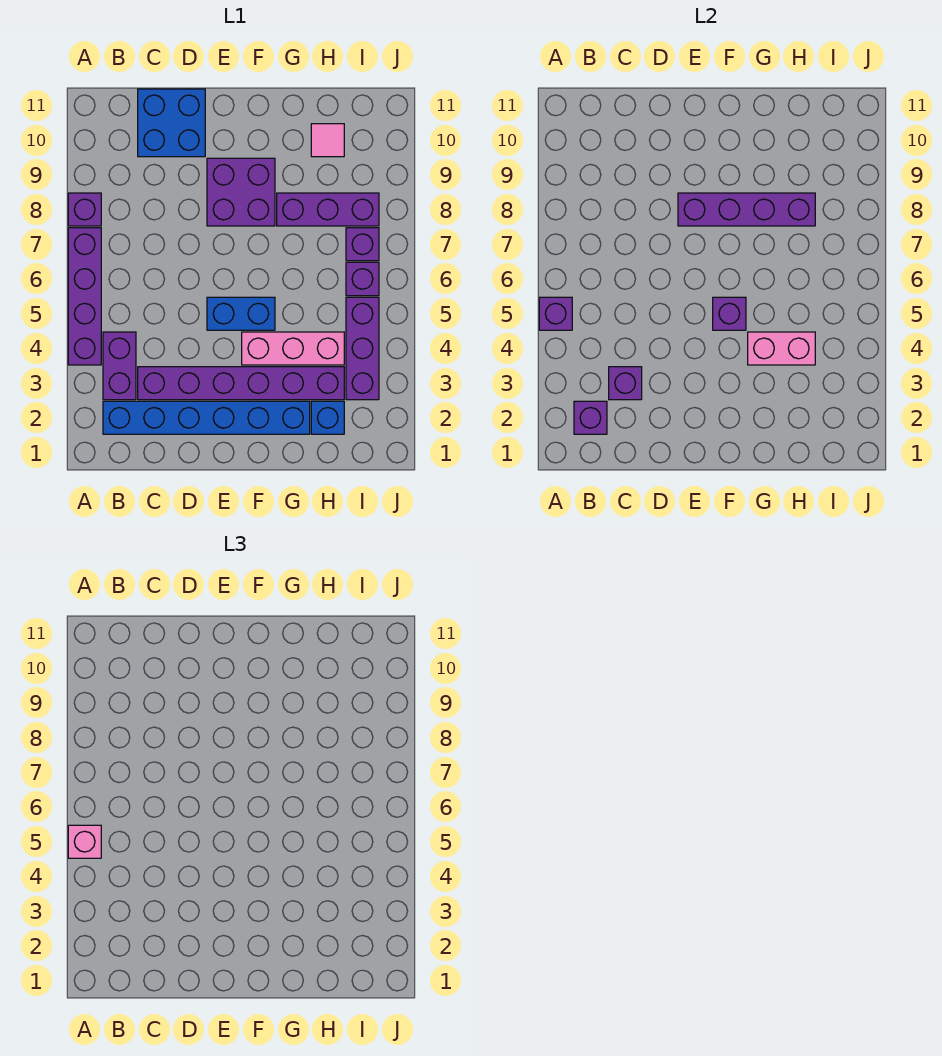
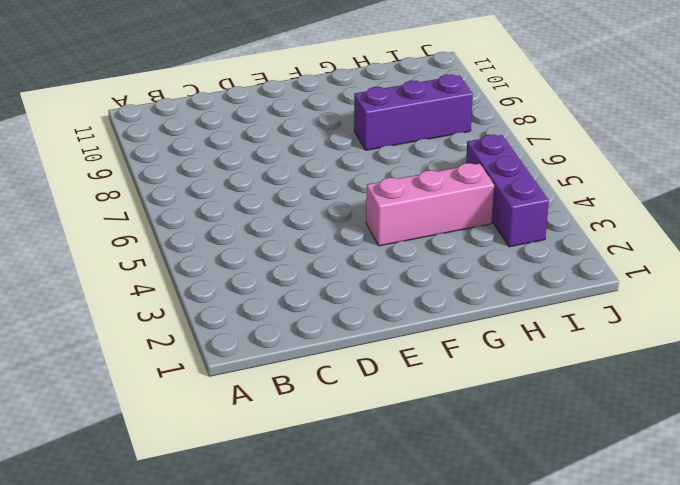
none -> purple brick A4:A7 level 1
none -> purple brick A8 level 1
none -> blue brick B2:G2 level 1

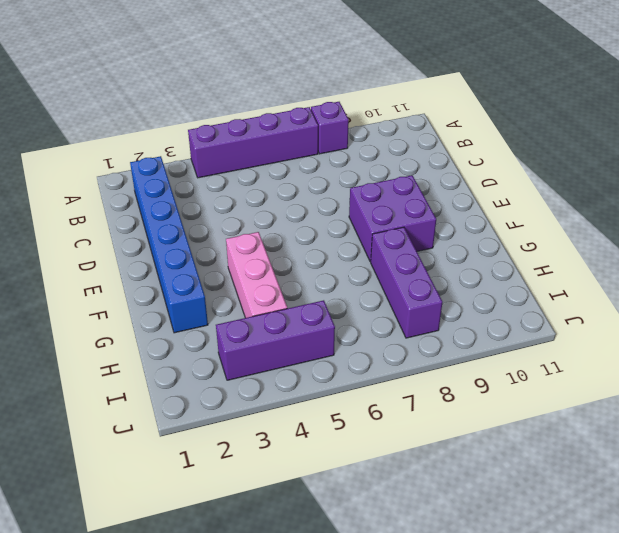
none -> purple brick B3:B4 level 1
none -> purple brick C3:H3 level 1
none -> blue brick C10:D11 level 1

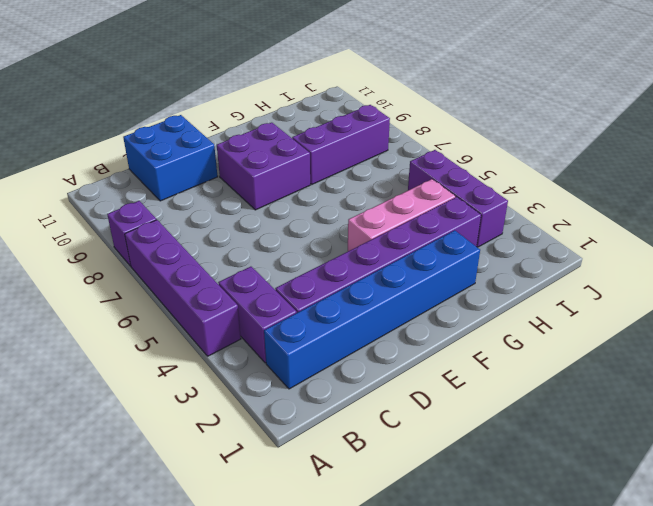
none -> blue brick E5:F5 level 1
none -> blue brick H2 level 1
none -> pink tile H10 level 1

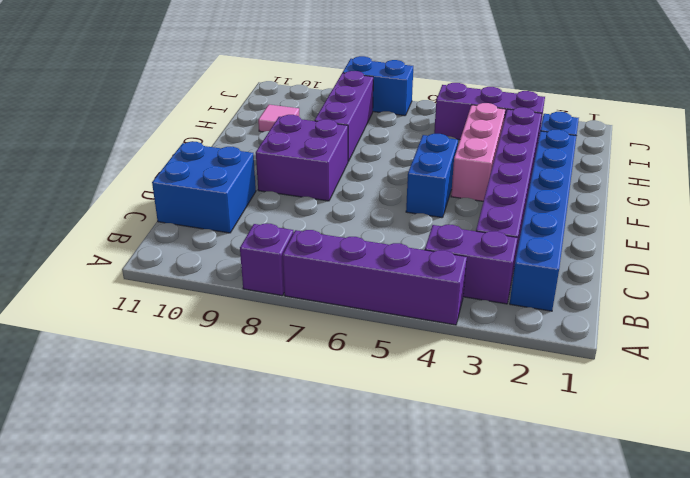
blue brick J7:J8 level 1 -> none
none -> purple brick I6 level 1
none -> purple brick I7 level 1
none -> purple brick A5 level 2

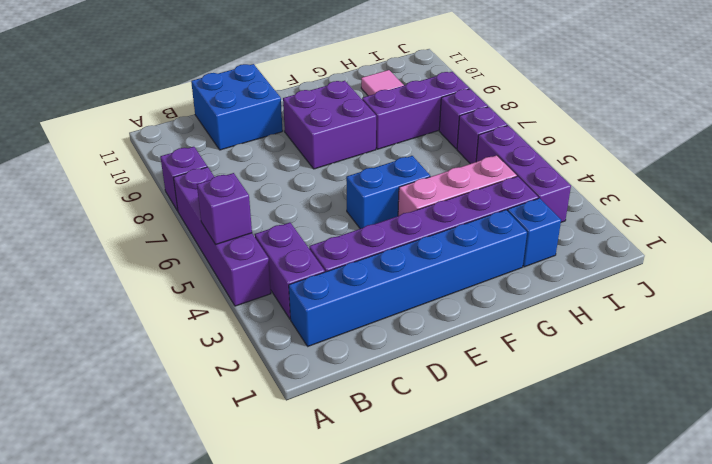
none -> purple brick B2 level 2
none -> purple brick C3 level 2
none -> purple brick E8:H8 level 2

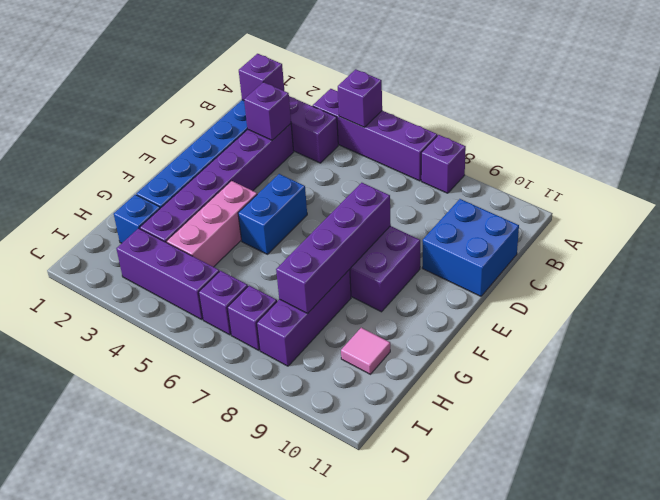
none -> purple brick F5 level 2
none -> pink brick G4:H4 level 2
none -> pink brick A5 level 3

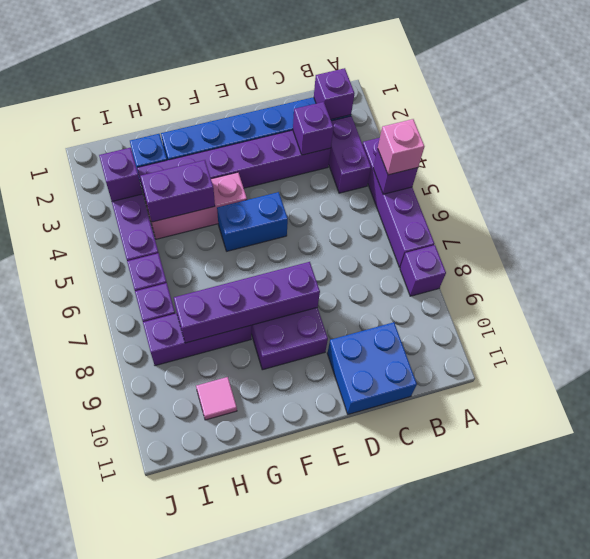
purple brick G4:H4 level 2 -> pink brick G4:H4 level 2
purple brick I3 level 2 -> purple brick F5 level 2

